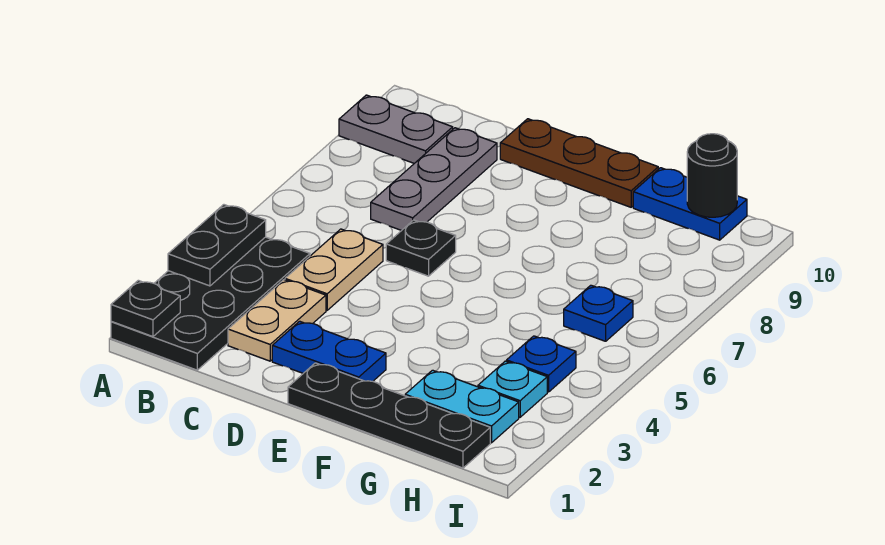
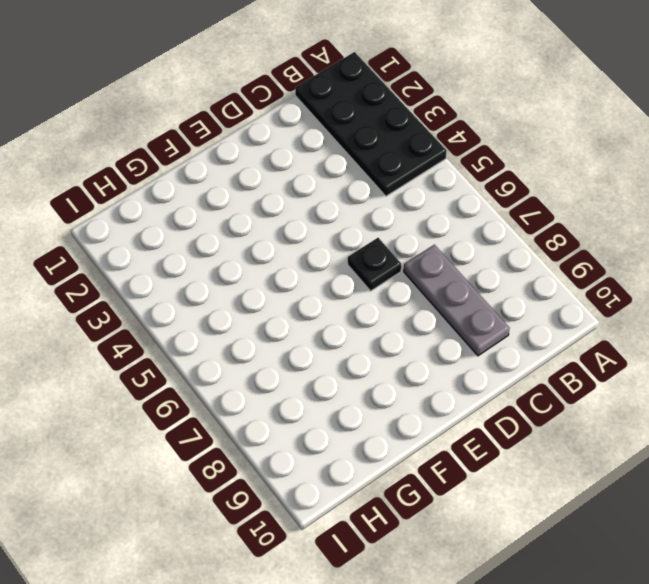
none -> grey plate A9:B9 level 1
none -> tan plate C2:C3 level 1
none -> tan plate C4:C5 level 1

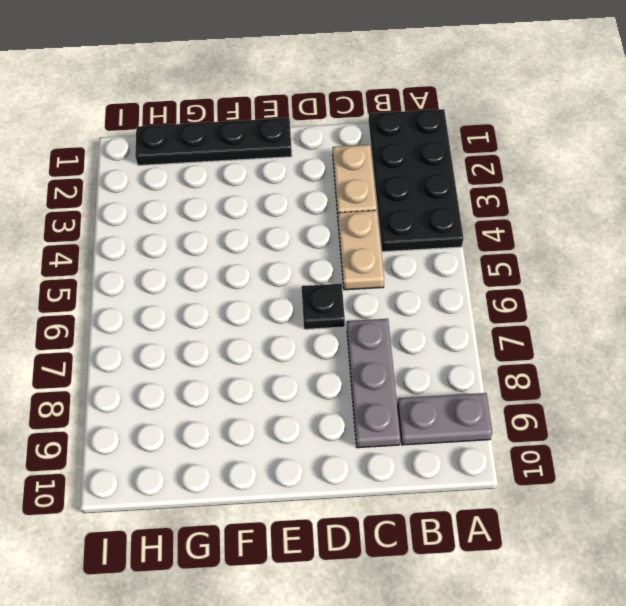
none -> blue plate D2:E2 level 1
none -> brown plate D10:F10 level 1
none -> cyan plate G2:H2 level 1

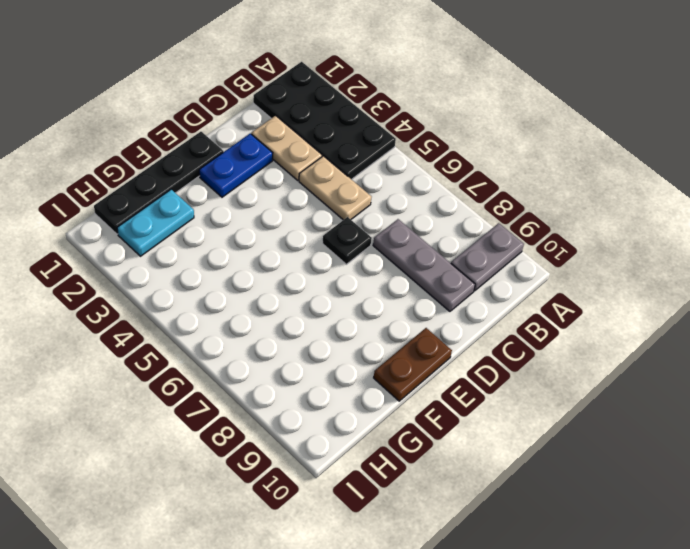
brown plate E10:F10 level 1 -> brown plate D10:F10 level 1
none -> blue plate G10:H10 level 1
none -> cyan plate H3 level 1
none -> blue plate H4 level 1

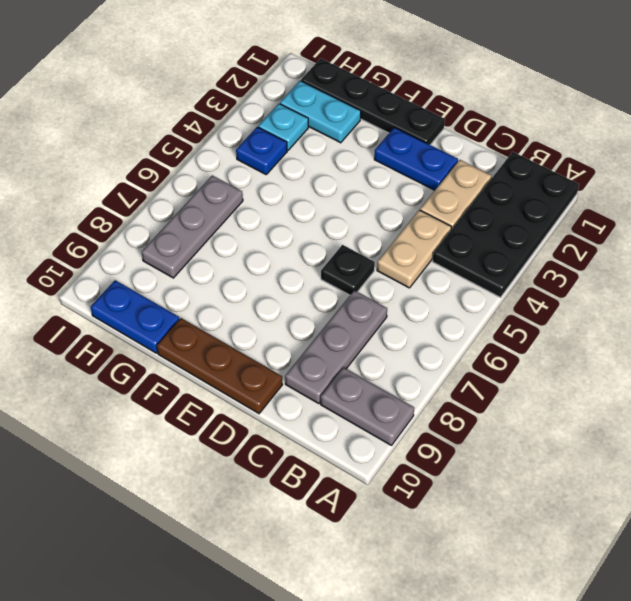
grey plate H6:H8 level 1 -> blue plate H6 level 1
none -> black plate A1 level 2
none -> black plate A3:A4 level 2
none -> black round brick H10 level 2

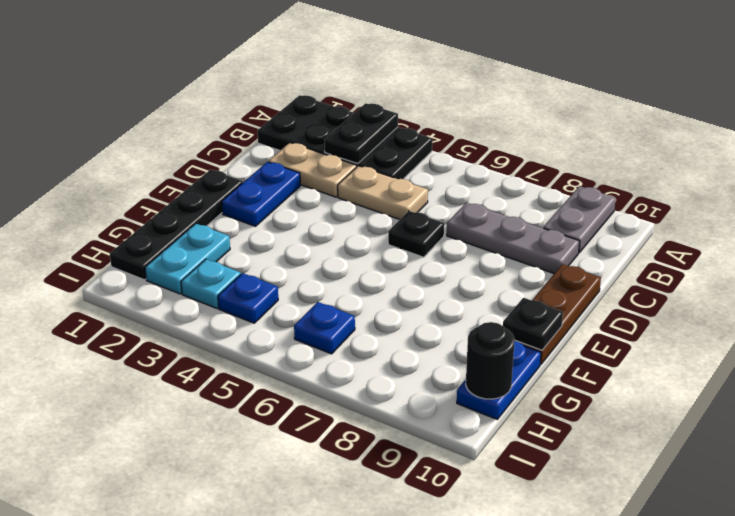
black plate A3:B3 level 2 -> black plate A3:A4 level 2
black plate F10 level 2 -> black plate A1 level 2

